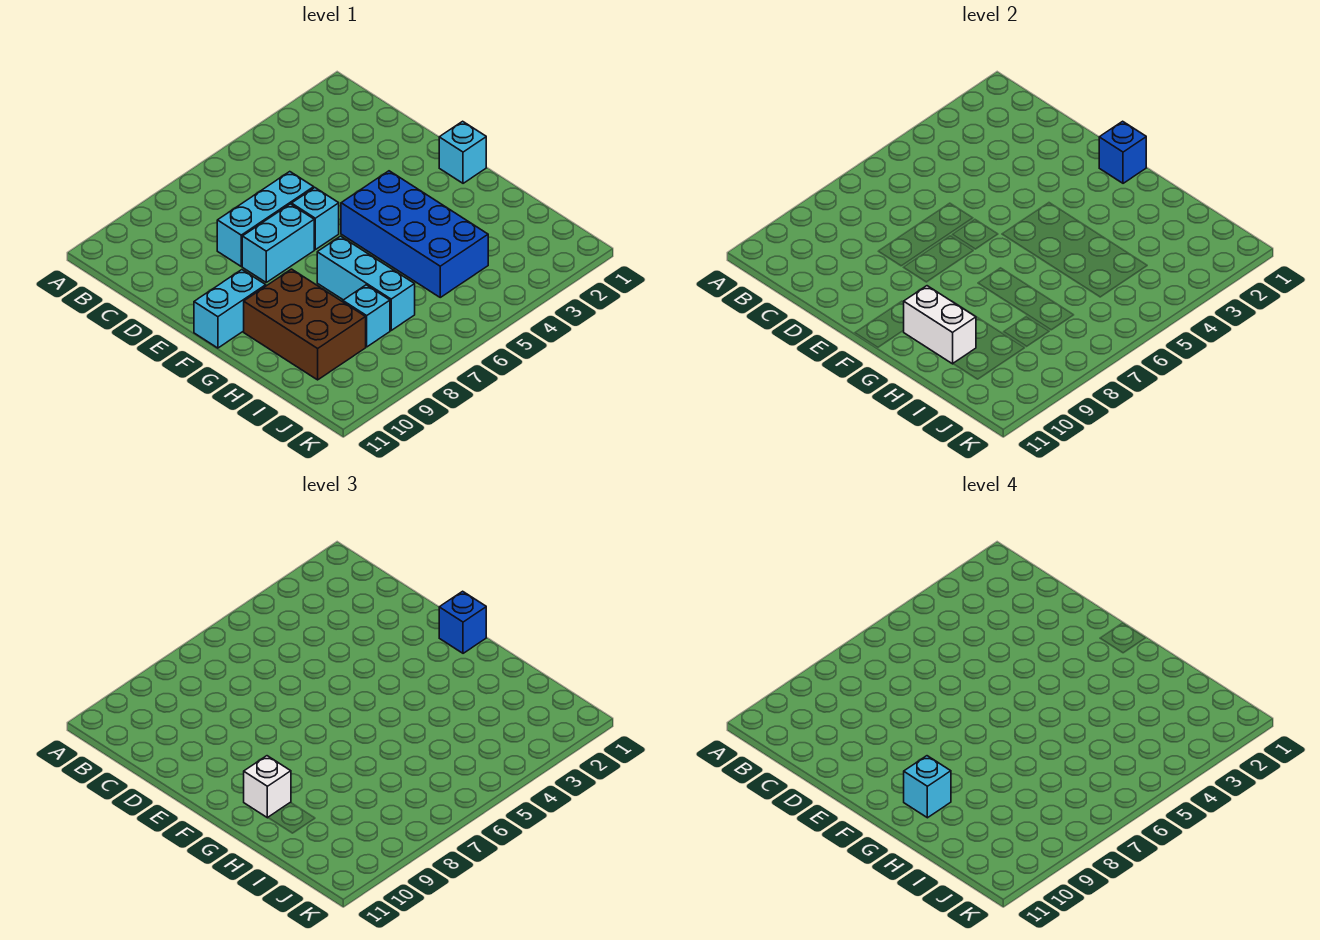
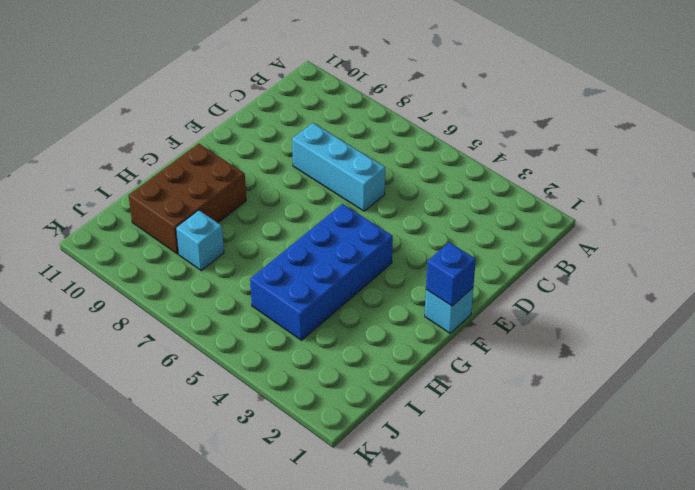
none -> cyan brick E6 level 1
none -> cyan brick E7:E8 level 1
none -> cyan brick F10:F11 level 1

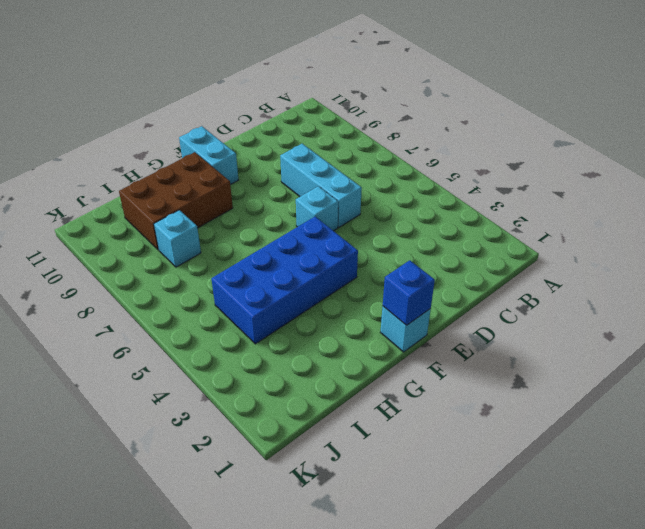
none -> cyan brick E7:E8 level 1
none -> cyan brick G7:I7 level 1
none -> white brick G10:H10 level 2

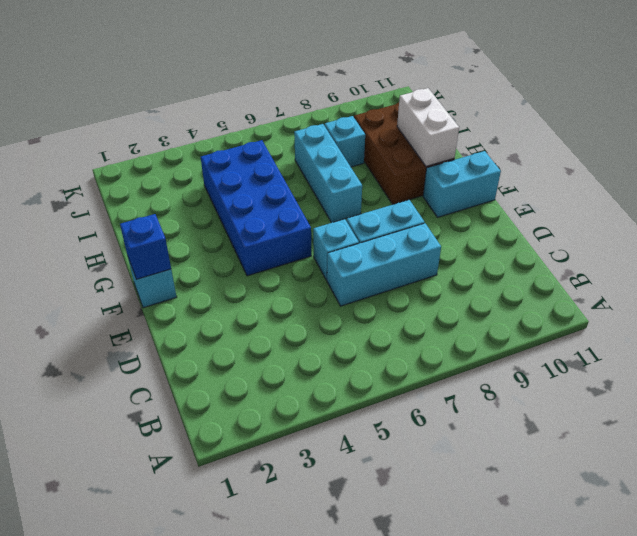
none -> blue brick F1 level 3
none -> white brick G10 level 3
none -> cyan brick G10 level 4

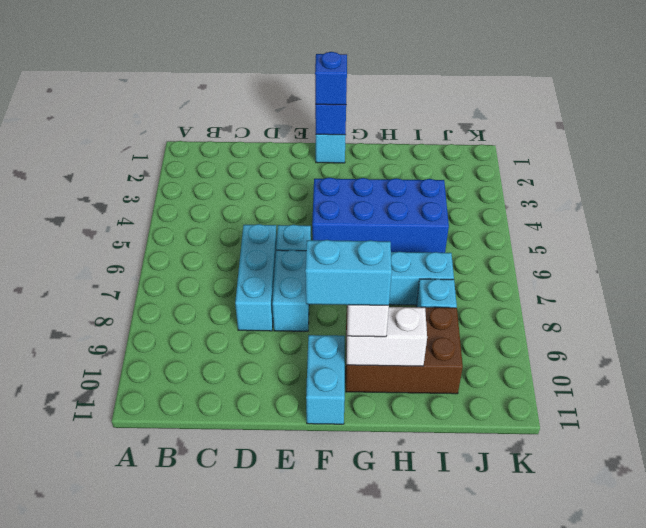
cyan brick F10:G10 level 4 -> cyan brick G10 level 4

